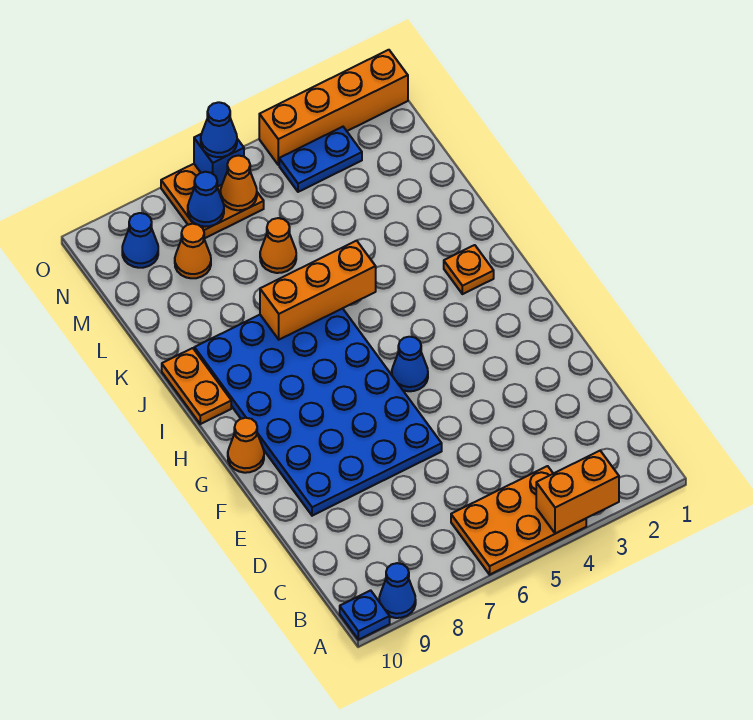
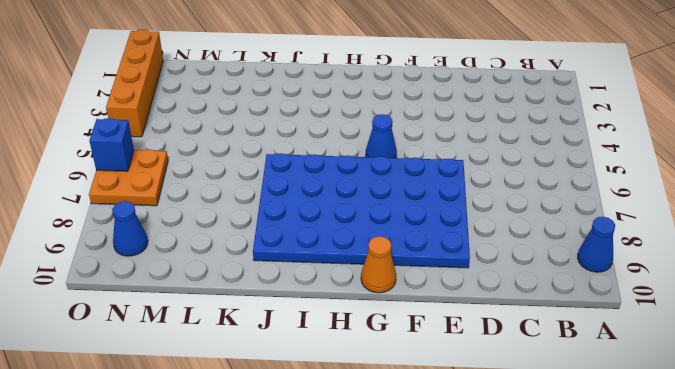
none -> orange plate A4:B6 level 1
none -> blue plate A10 level 1
none -> orange plate I2 level 1

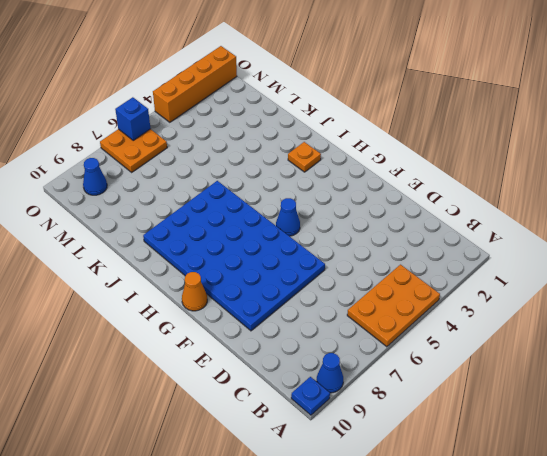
none -> orange plate I10:J10 level 1
none -> orange cone L6 level 1
none -> orange cone M8 level 1

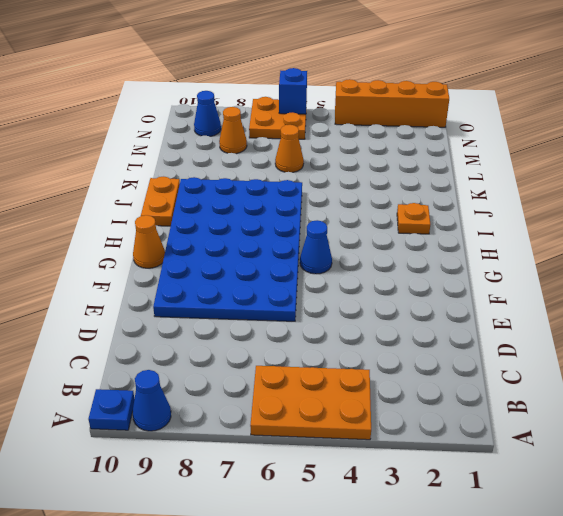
none -> blue plate N3:N4 level 1
none -> orange brick A3:A4 level 2
none -> orange brick J5:J7 level 2

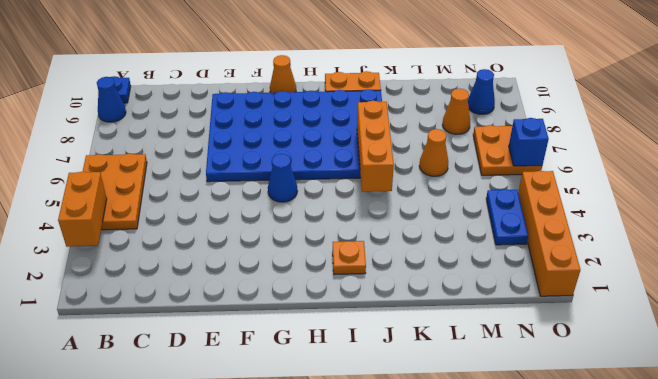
none -> orange cone N6 level 2
none -> blue cone N7 level 2
none -> blue cone O6 level 3

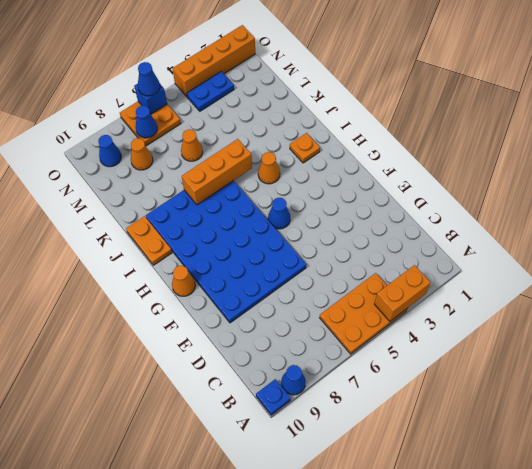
orange cone I4 level 1 -> orange cone N6 level 2

